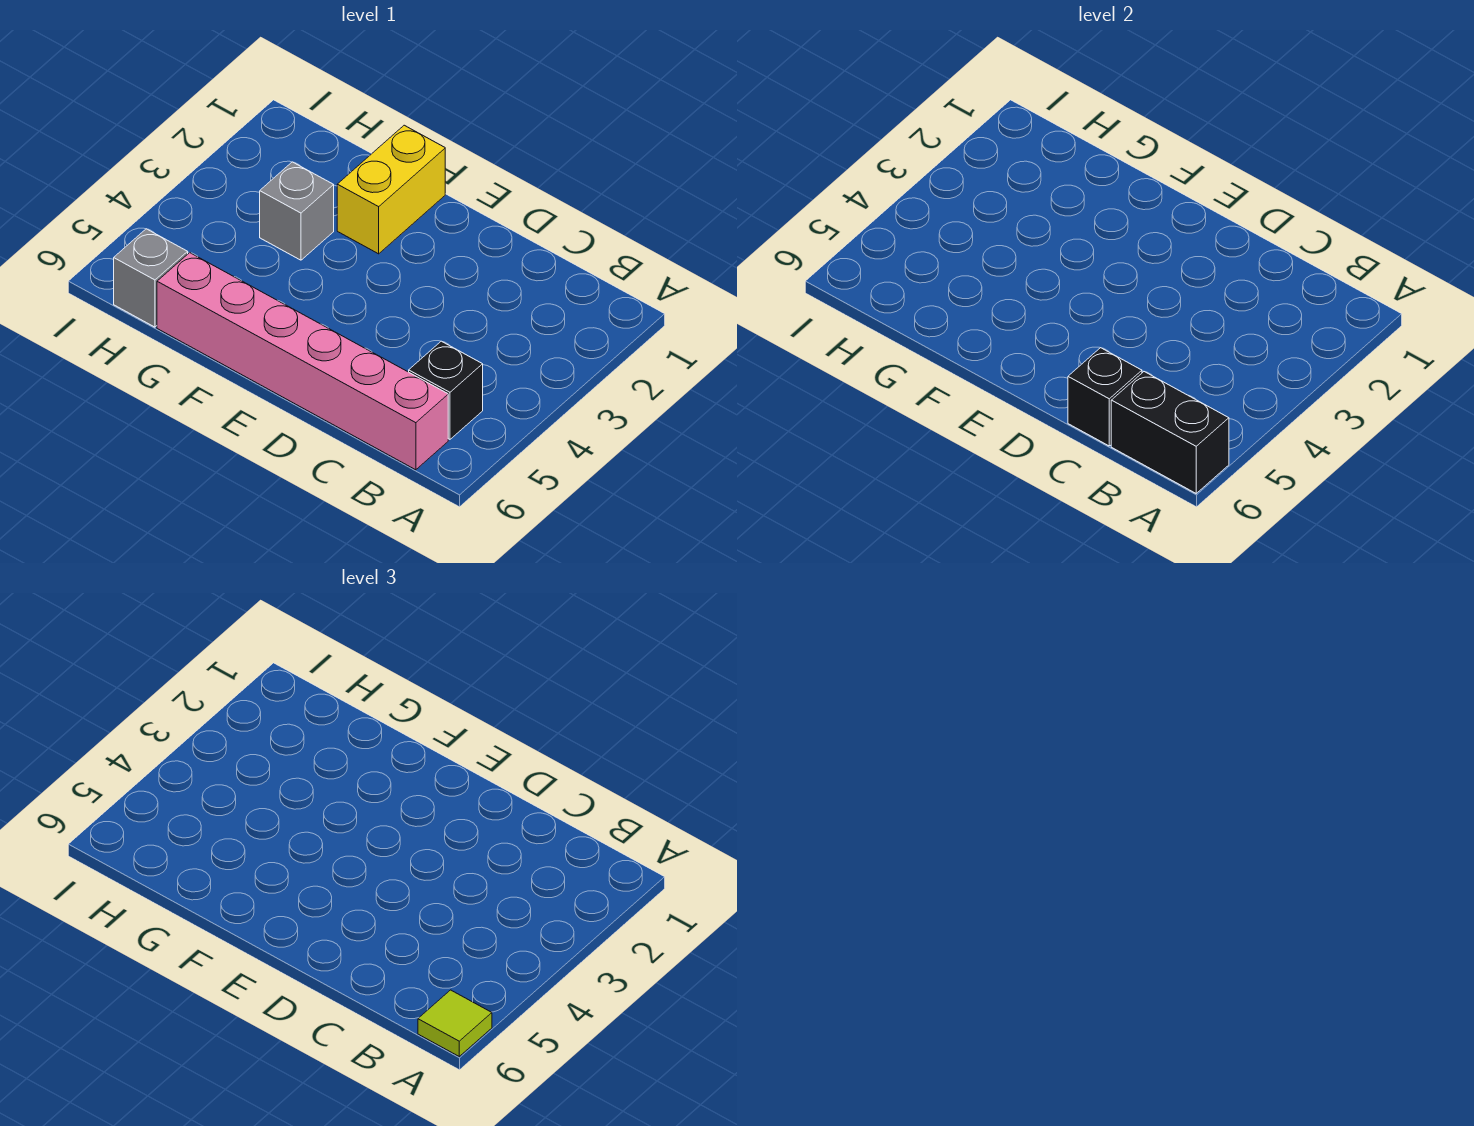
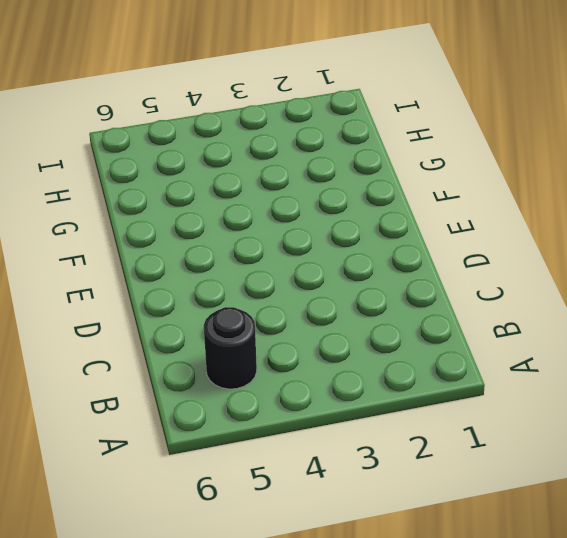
black round brick B5 level 1 -> black brick B5 level 1
none -> pink brick B6:G6 level 1
none -> yellow brick F1:F2 level 1

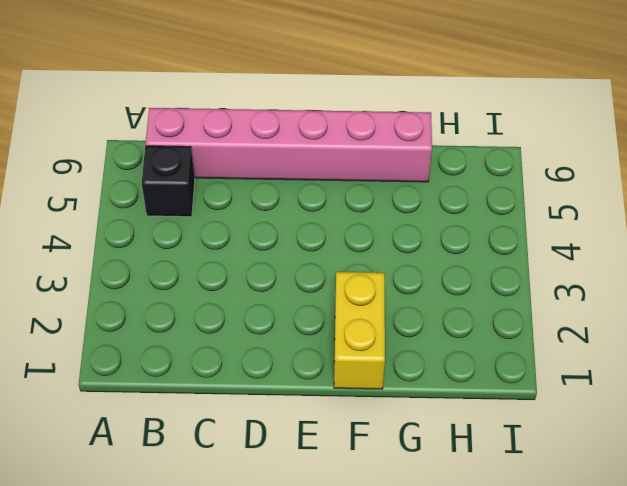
none -> grey brick G3 level 1
none -> grey brick H6 level 1

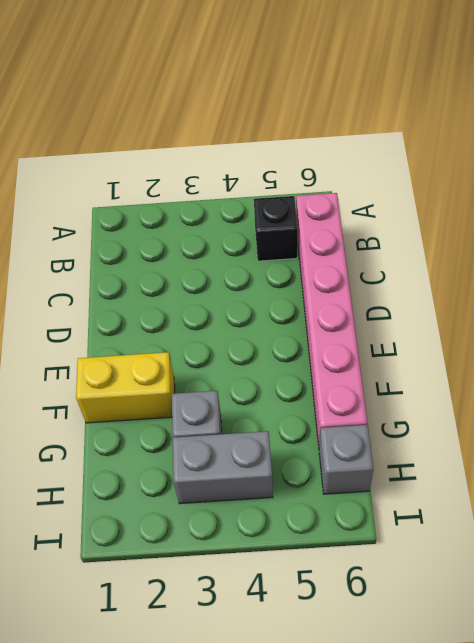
grey brick H3:H4 level 1 -> none
none -> black brick A6:B6 level 2
none -> black brick C6 level 2

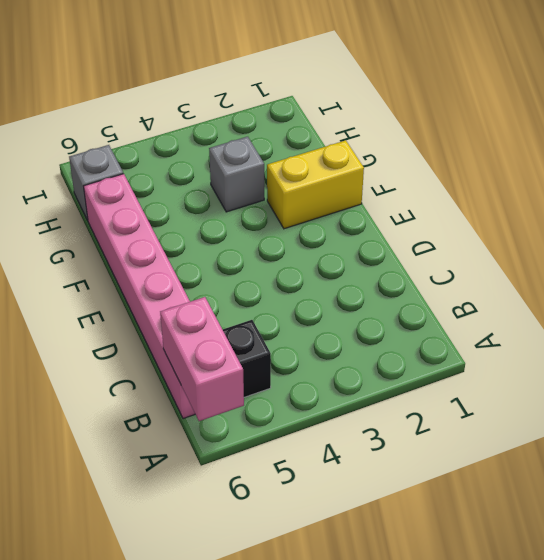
pink brick A6:B6 level 2 -> black brick A6:B6 level 2
none -> black brick C6 level 2
none -> lime tile A6 level 3

